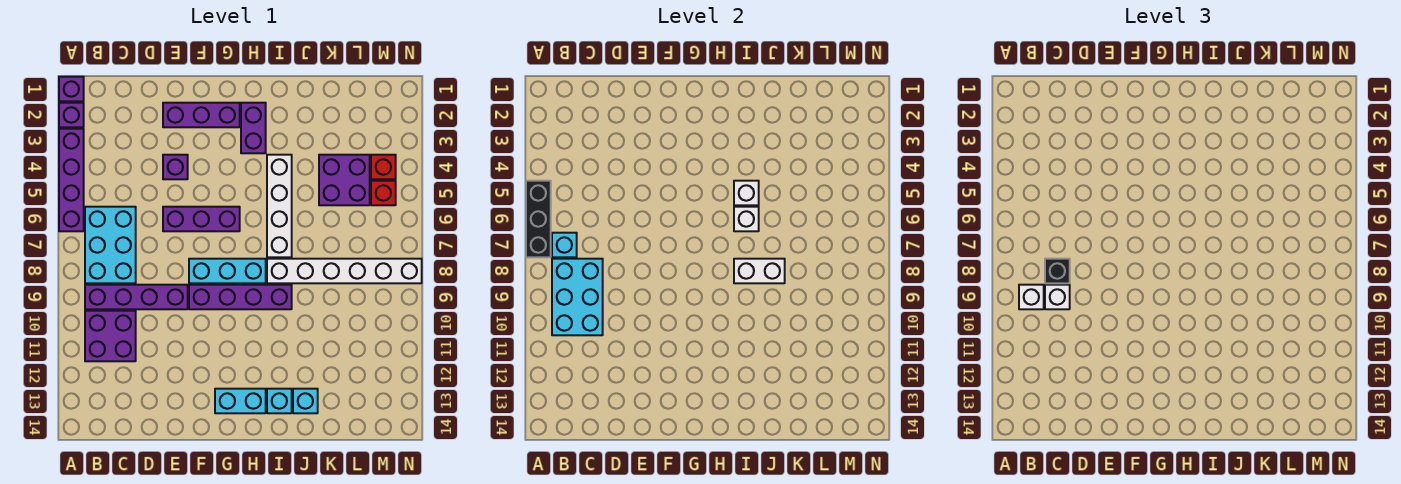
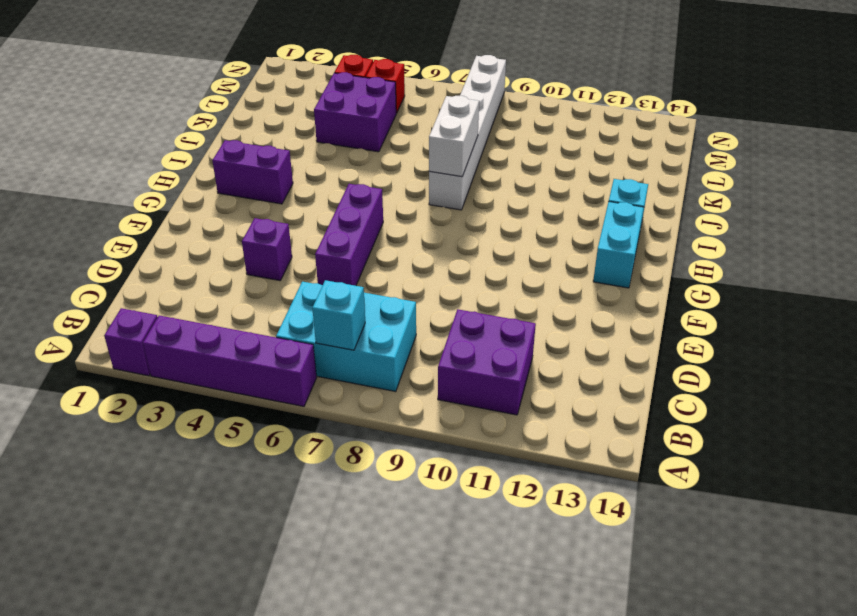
none -> purple brick A1 level 1
none -> purple brick B9:E9 level 1
none -> purple brick E2:G2 level 1

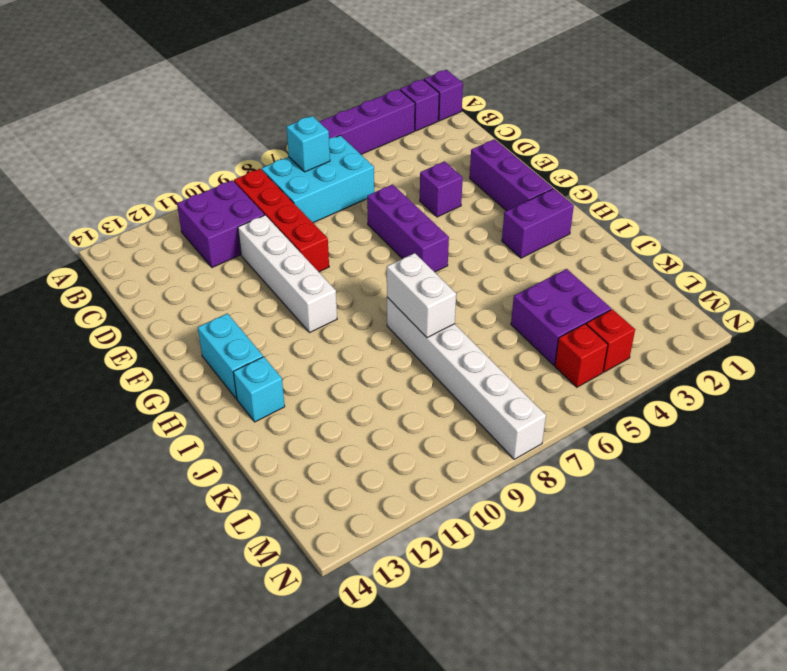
red brick B9:E9 level 1 -> purple brick B9:E9 level 1
white brick D10:G10 level 1 -> white brick I4:I7 level 1
none -> cyan brick F8:H8 level 1
none -> purple brick F9:I9 level 1
none -> cyan brick J13 level 1

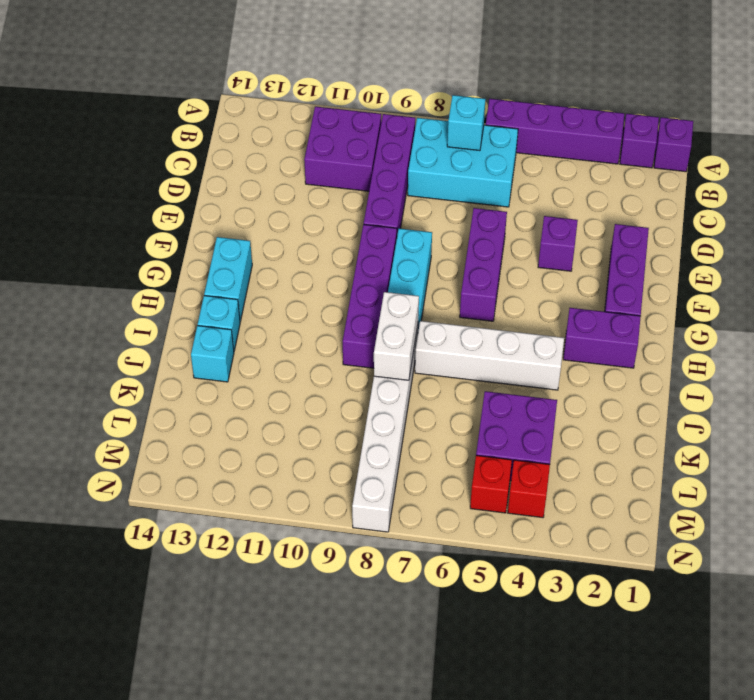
none -> black brick A5:A7 level 2
none -> cyan brick B8:C10 level 2
none -> white brick I5 level 2

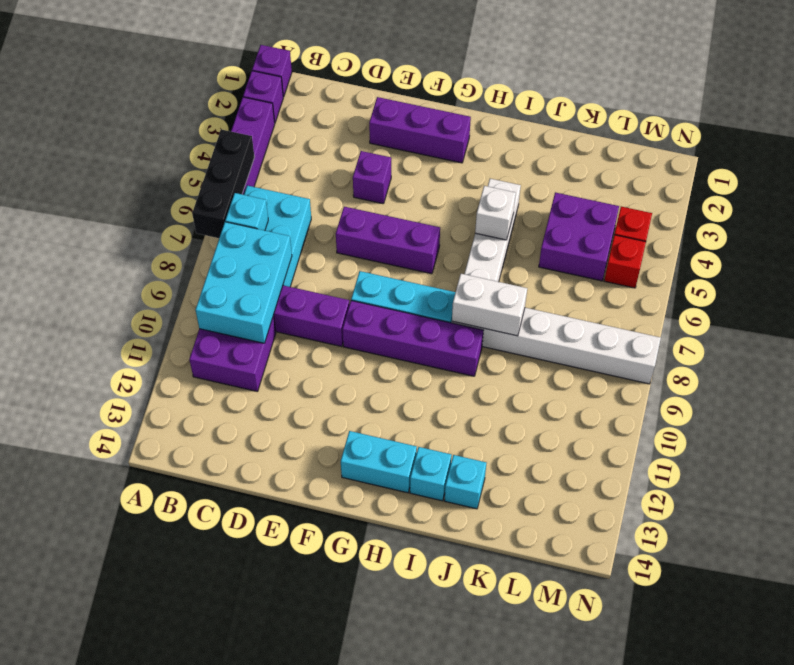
none -> purple brick H2:H3 level 1
none -> white brick I6 level 2
none -> white brick B9 level 3

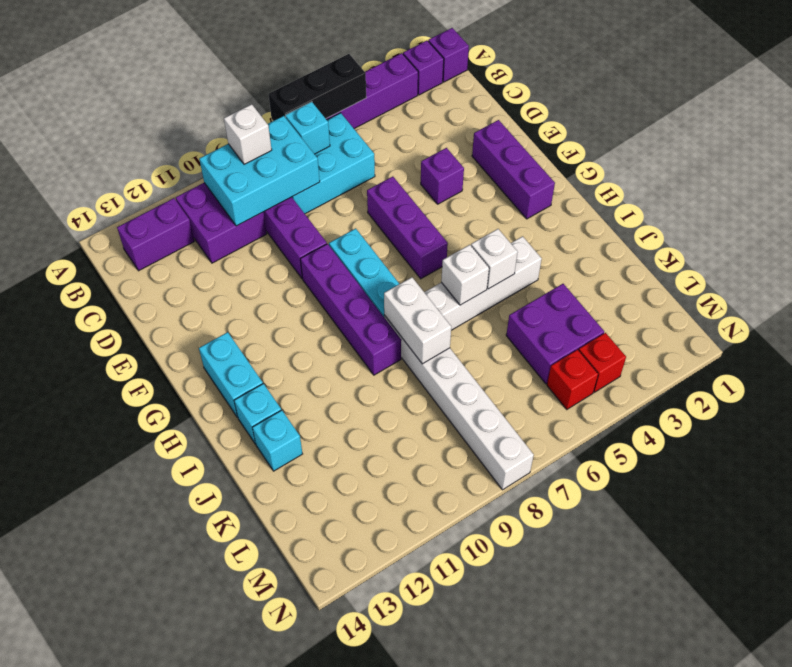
purple brick B12:B13 level 1 -> purple brick H2:H3 level 1
none -> black brick C8 level 3
none -> white brick C9 level 3

